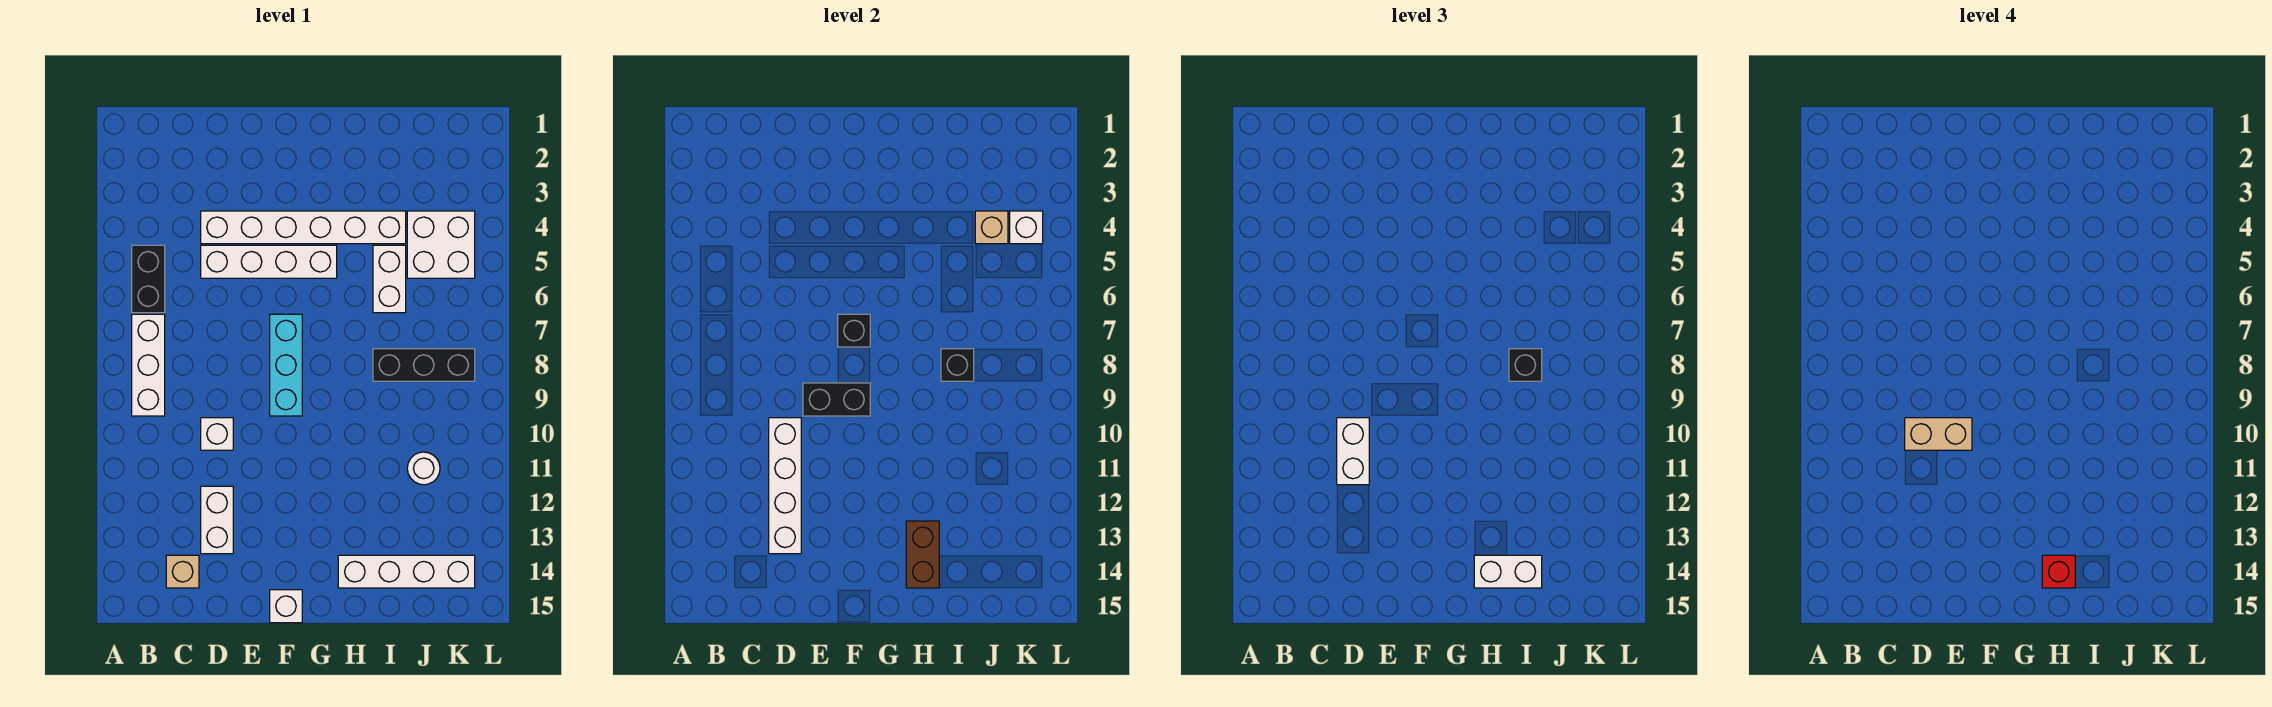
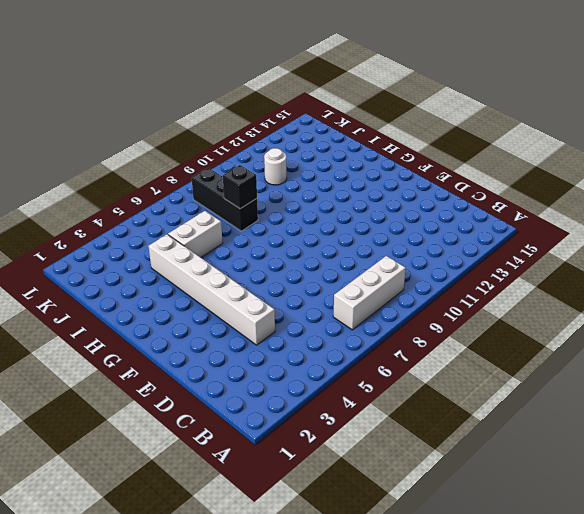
none -> black brick B5:B6 level 1
none -> tan brick C14 level 1
none -> white brick D5:G5 level 1

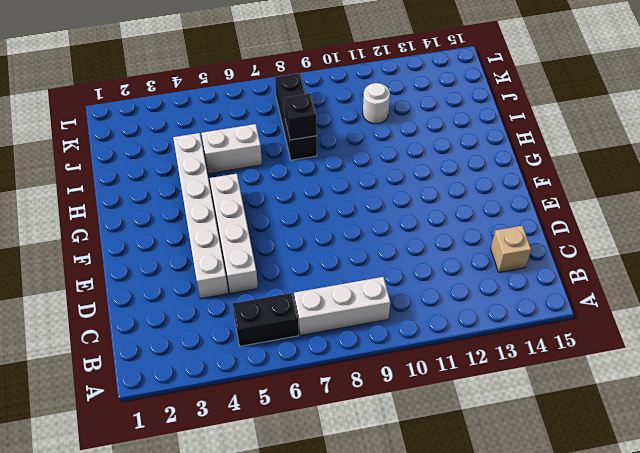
none -> white brick D10 level 1
none -> white brick D12:D13 level 1
none -> cyan brick F7:F9 level 1

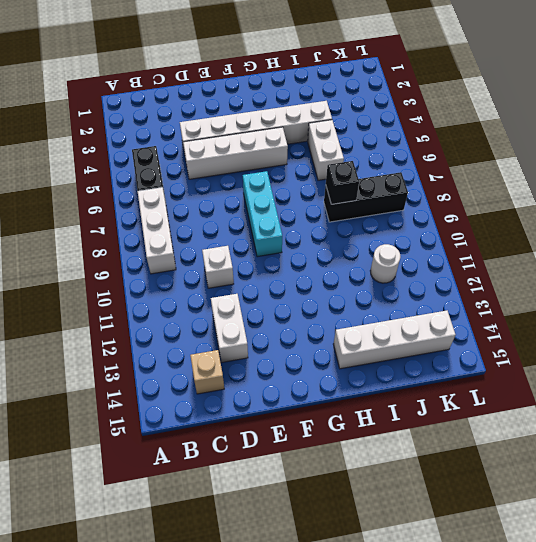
none -> white brick F15 level 1
none -> white brick J4:K5 level 1
none -> white brick D10:D13 level 2

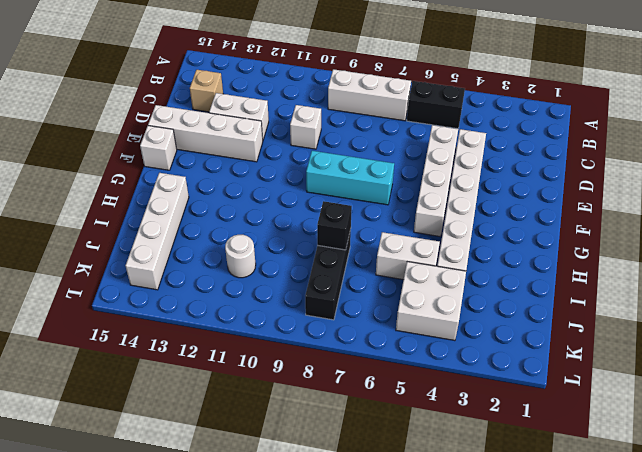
white brick E12:E15 level 1 -> white brick D10:D13 level 2
none -> black brick E9:F9 level 2
none -> black brick F7 level 2
none -> brown brick H13:H14 level 2

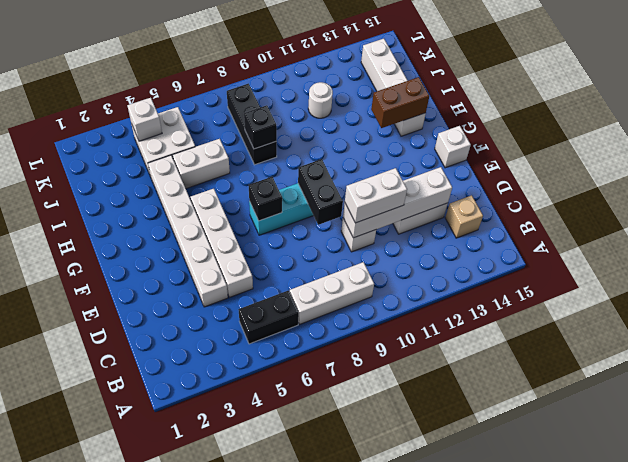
none -> tan brick J4 level 2
none -> white brick H14:I14 level 3
none -> black brick I8 level 3

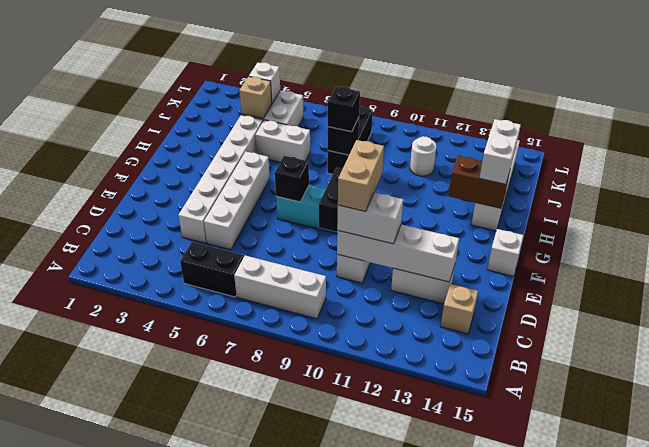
none -> red brick H14 level 4

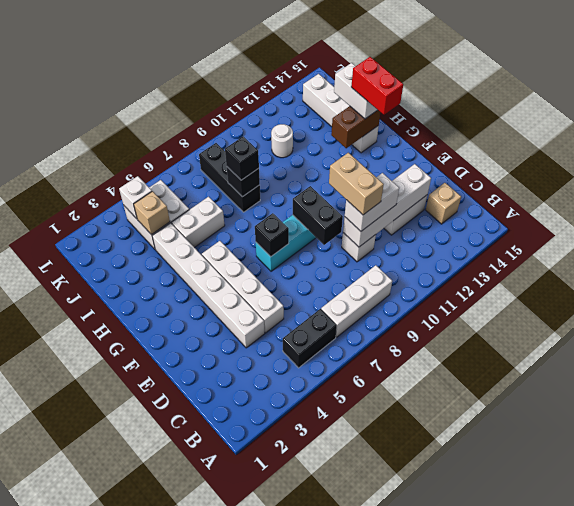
red brick G14:H14 level 4 -> red brick H14 level 4
none -> white brick F15 level 1

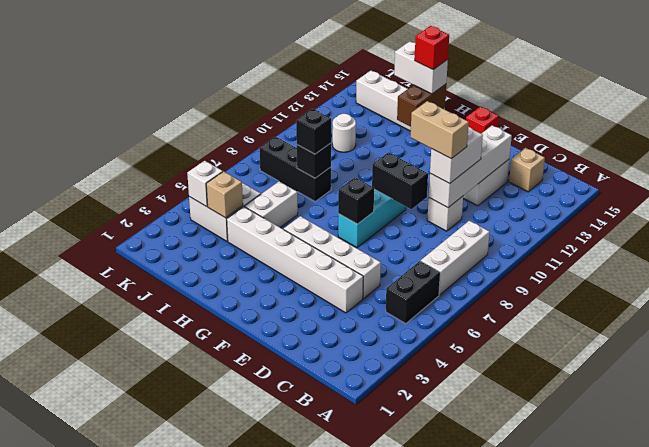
red brick F15 level 1 -> white brick F15 level 1

